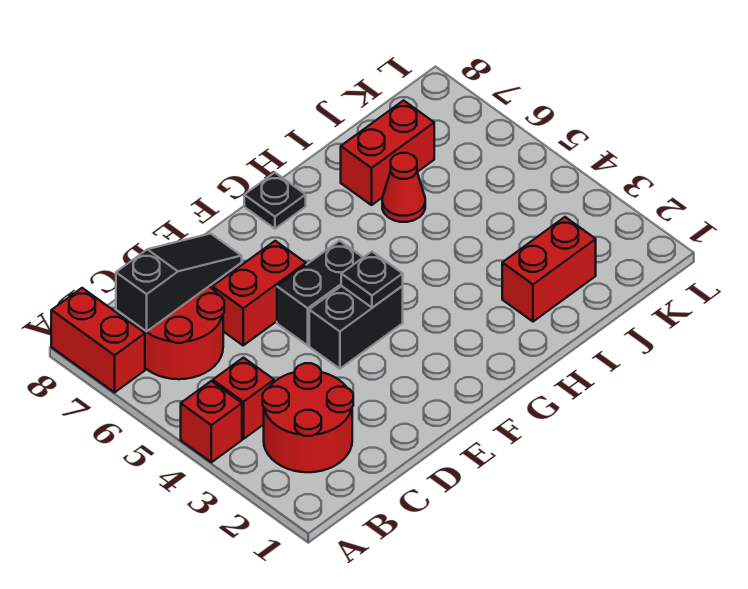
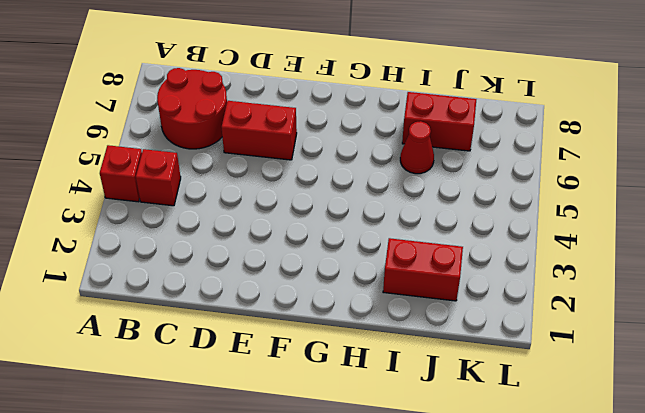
none -> red brick A7:A8 level 1
none -> red round brick B2:C3 level 1
none -> black brick E4:F4 level 1

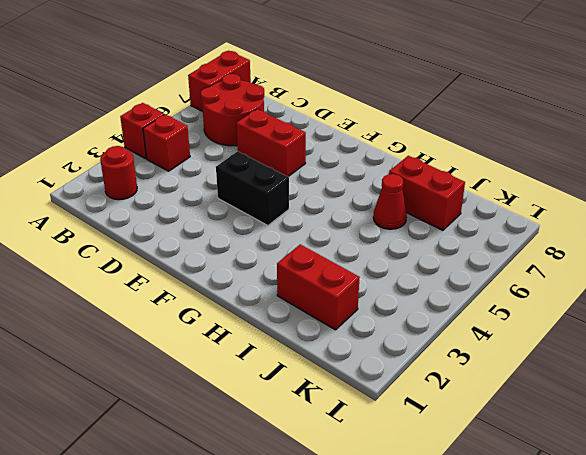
red round brick B2 level 1 -> red round brick B2:C3 level 1
none -> black brick E5:F5 level 1
none -> black plate G8 level 1
none -> black slope B7:D7 level 2 top B

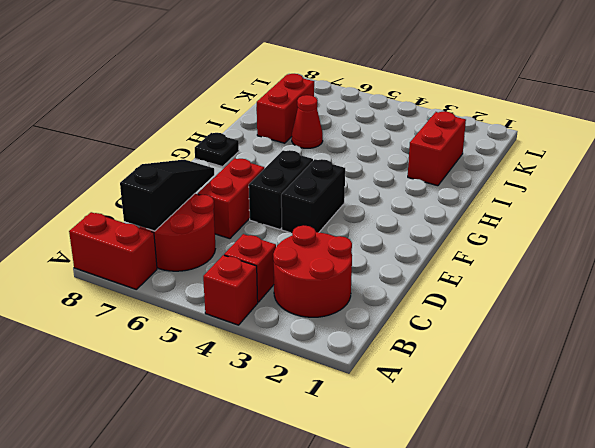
none -> black plate F4 level 2

